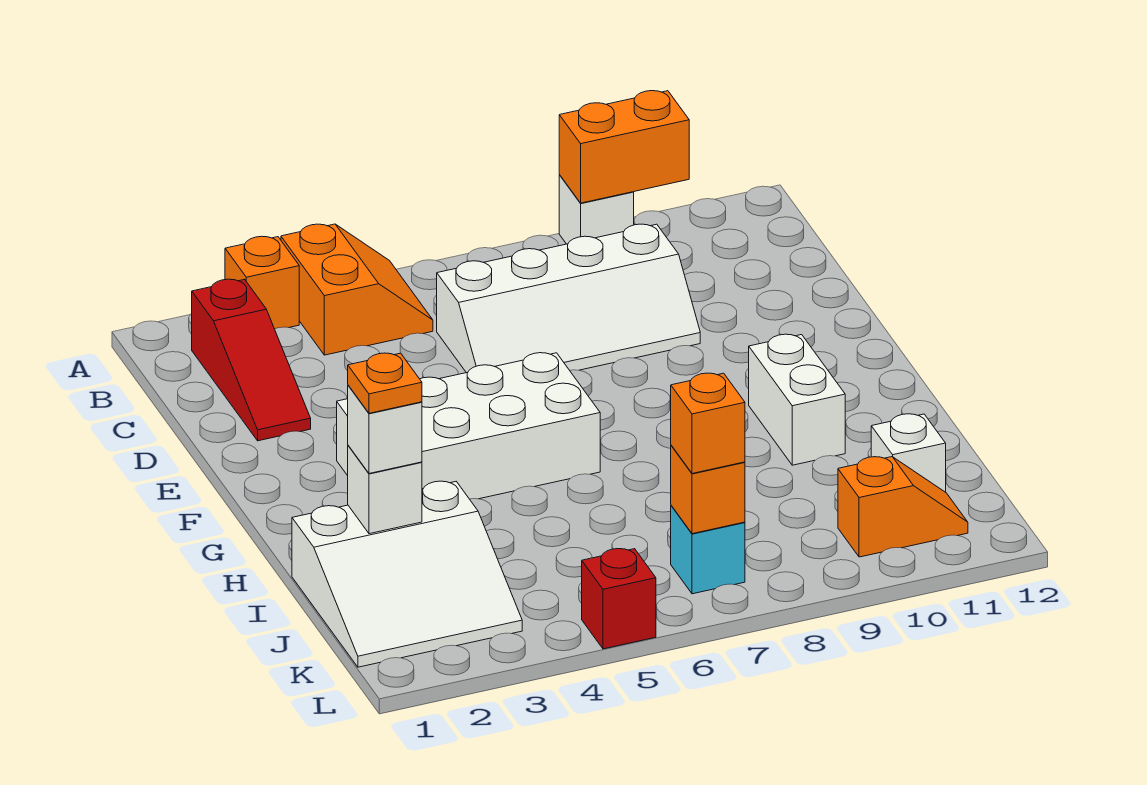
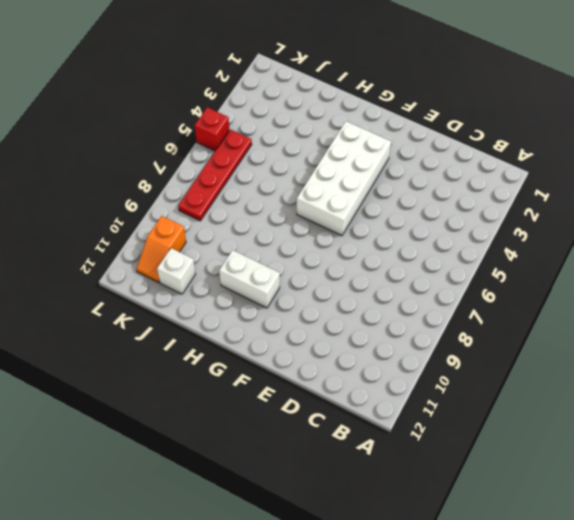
red plate K5:K8 level 1 -> cyan brick K7 level 1
none -> orange brick A3 level 1
none -> orange slope A4:B5 level 1 top 4
none -> white brick A9 level 1

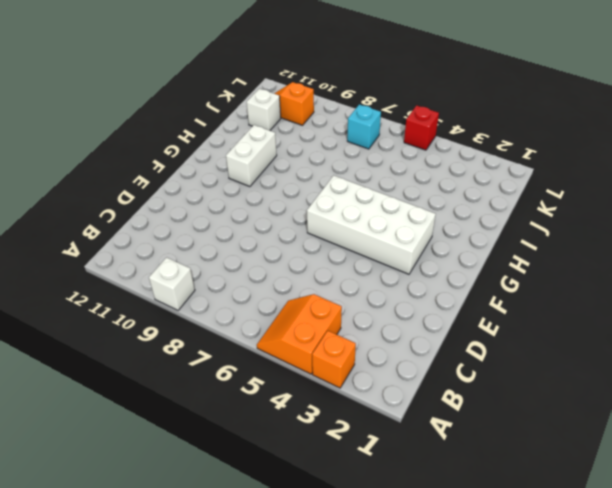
none -> red slope B2:D2 level 1 top B
none -> white slope C6:D9 level 1 top C
none -> white slope I1:K3 level 1 top I

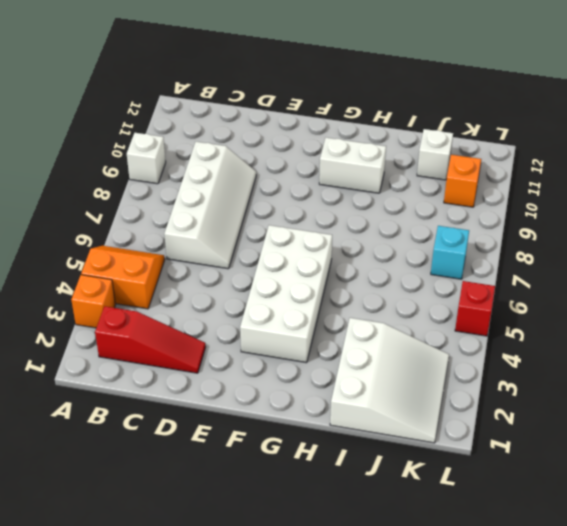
none -> orange brick A9:A10 level 2
none -> white brick I2 level 2
none -> orange brick K7 level 2

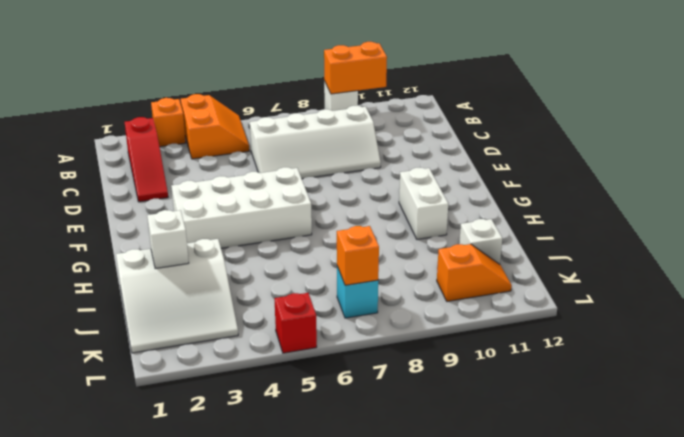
none -> white brick I2 level 3
none -> orange brick K7 level 3
none -> orange plate I2 level 4

